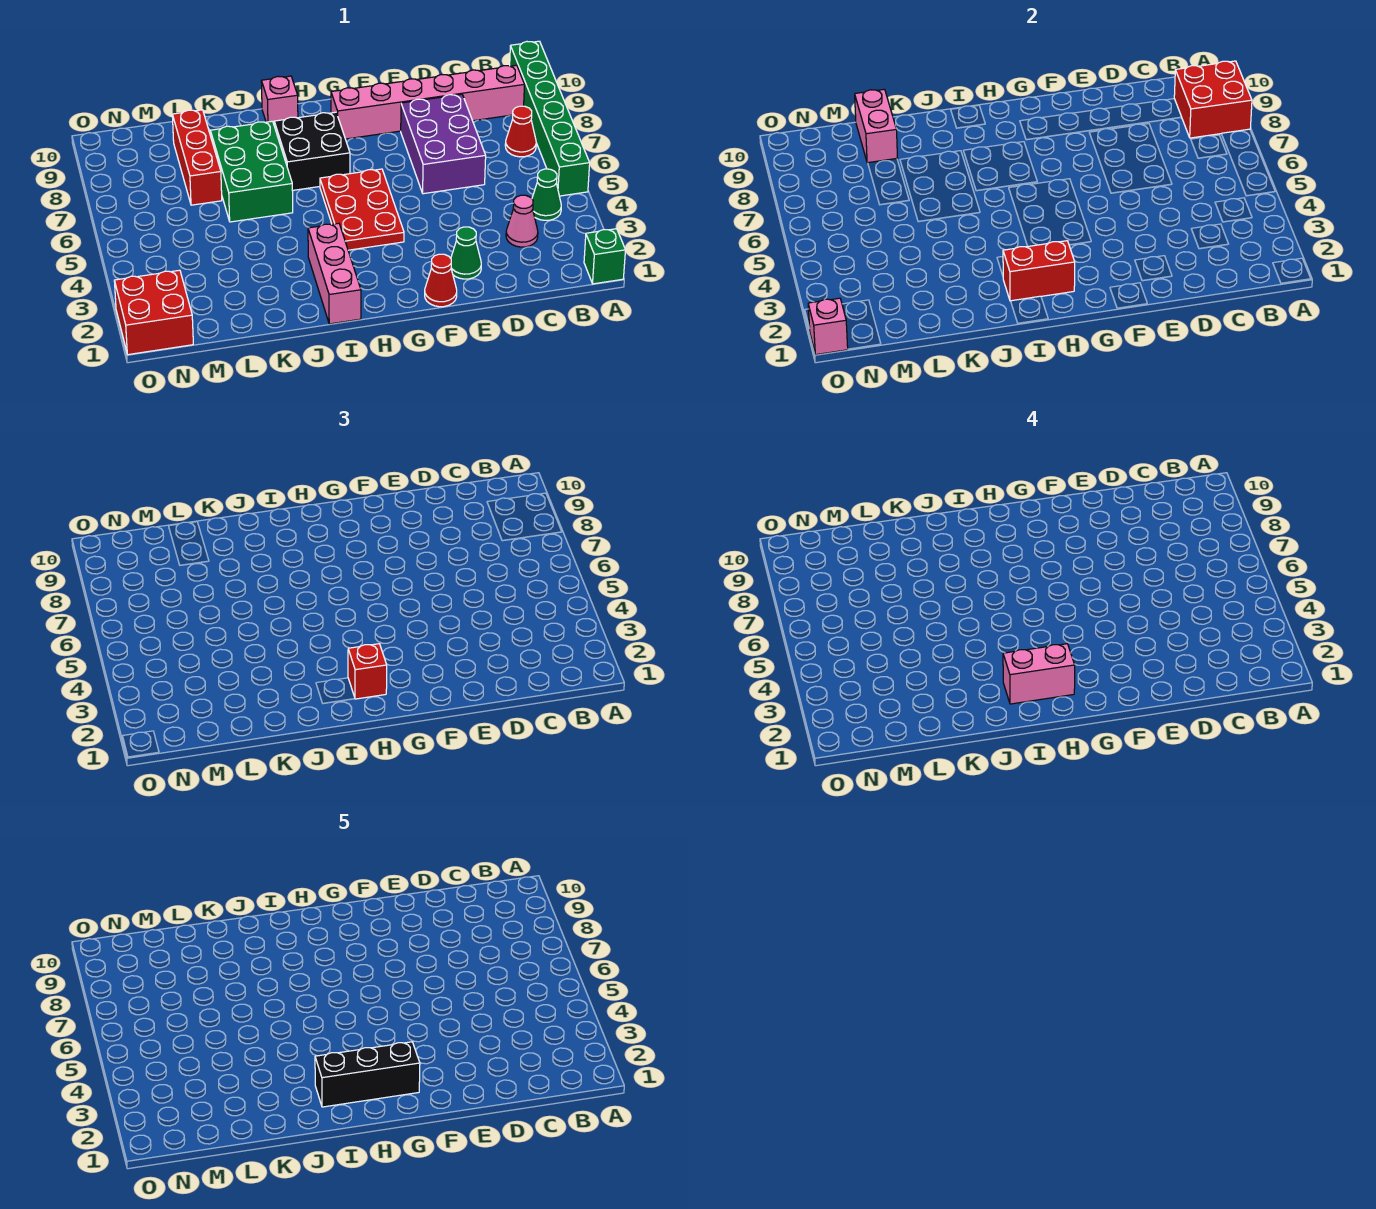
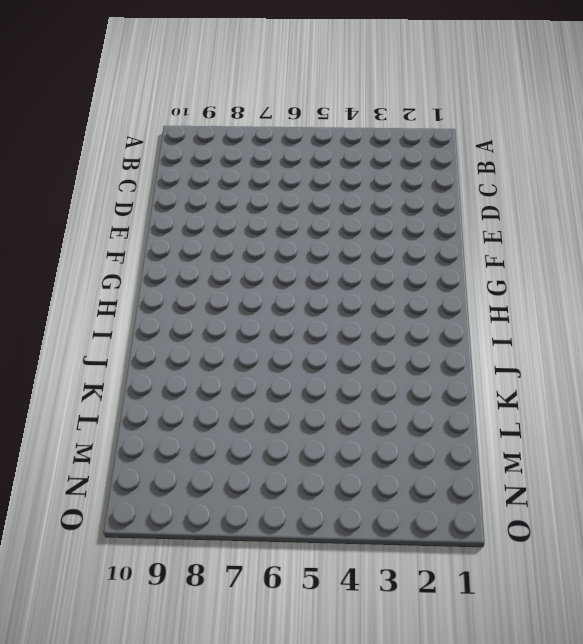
none -> green brick A1 level 1
none -> green brick A5:A10 level 1
none -> green cone B4 level 1

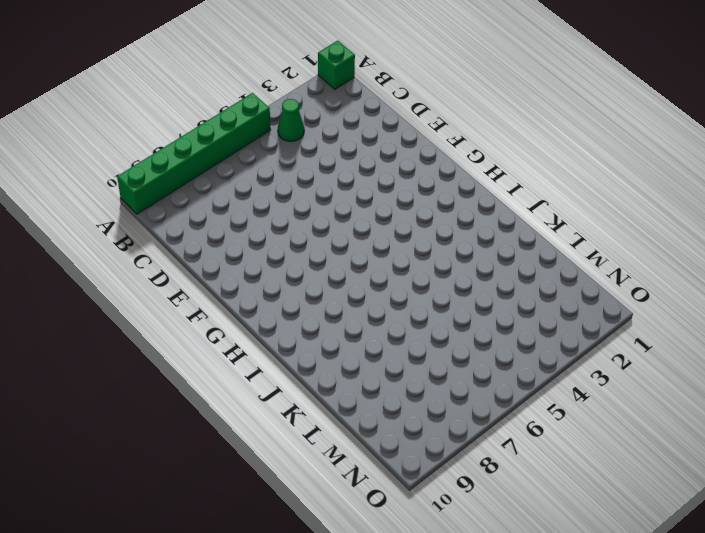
none -> red cone B7 level 1
none -> pink brick B9:G9 level 1
none -> pink cone C3 level 1

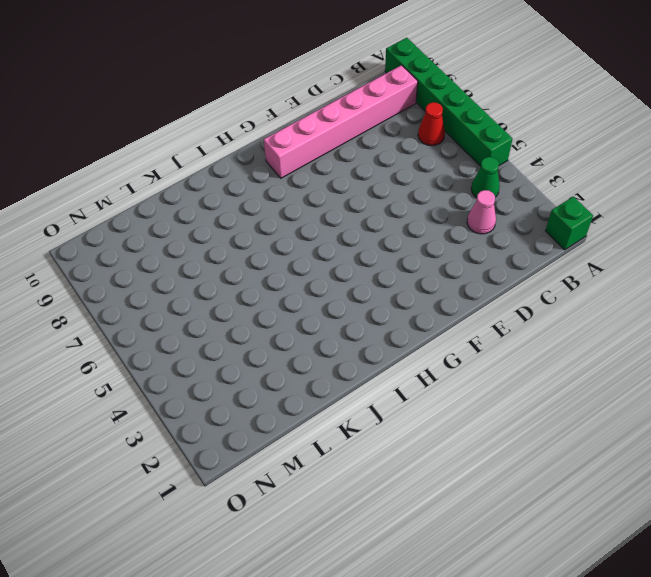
none -> purple brick D6:E8 level 1
none -> green cone E2 level 1
none -> red cone F1 level 1

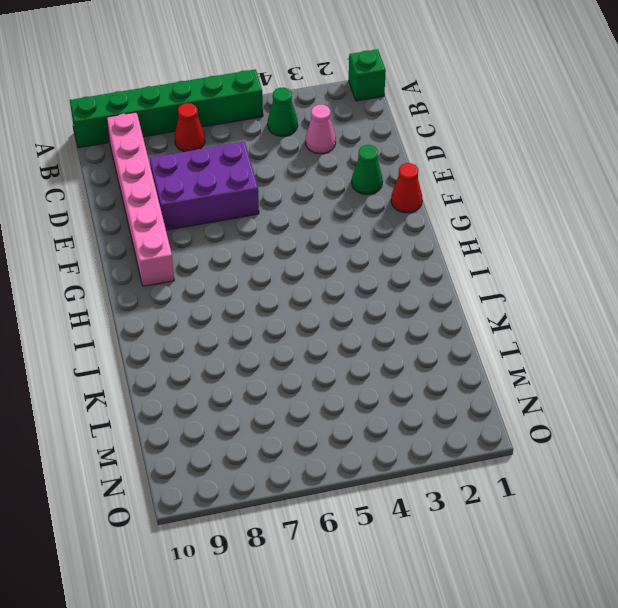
none -> red plate G4:H6 level 1
none -> black brick H7:I8 level 1
none -> pink brick I1:I3 level 1

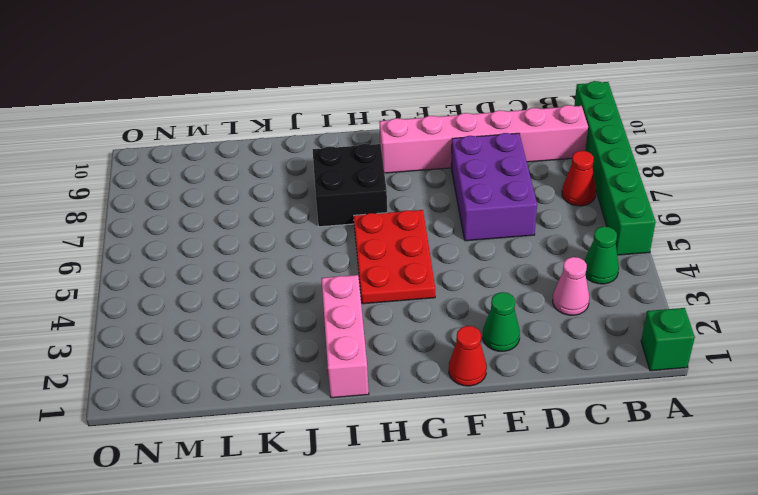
none -> pink brick I10 level 1
none -> green brick J6:K8 level 1
none -> red brick L7:L9 level 1

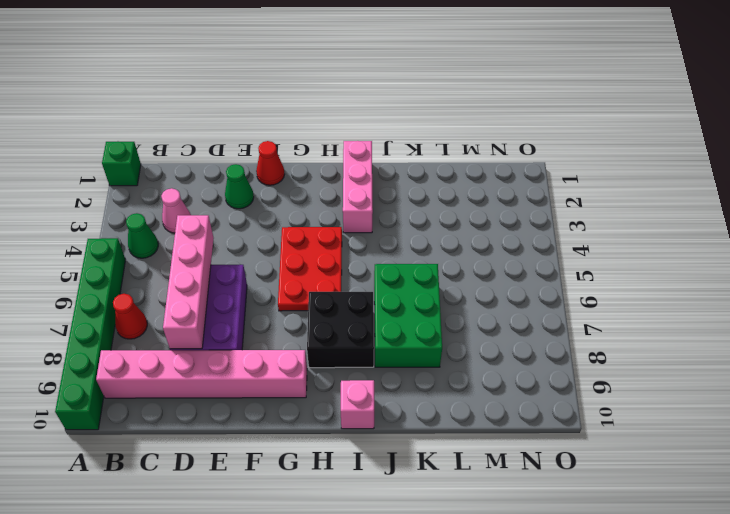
pink brick D5:D8 level 2 -> none
none -> red brick L7:L9 level 1
none -> red brick N1:O2 level 1
none -> red brick A8:B9 level 2

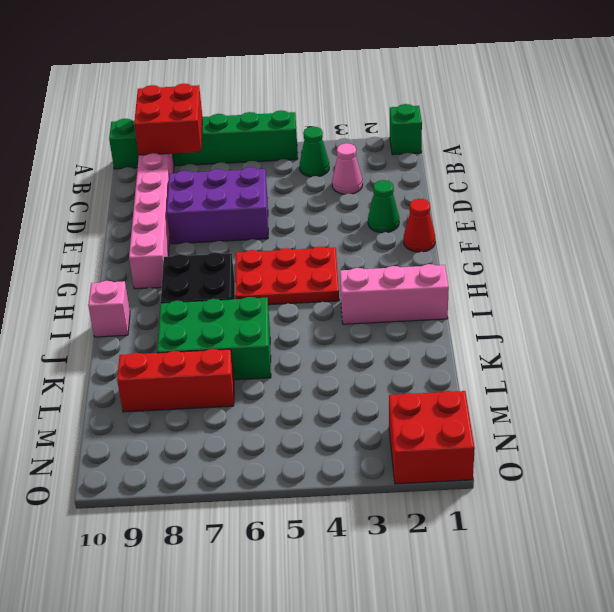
none -> red cone B7 level 1
none -> red brick H2:I2 level 2
none -> pink brick L9:L10 level 2

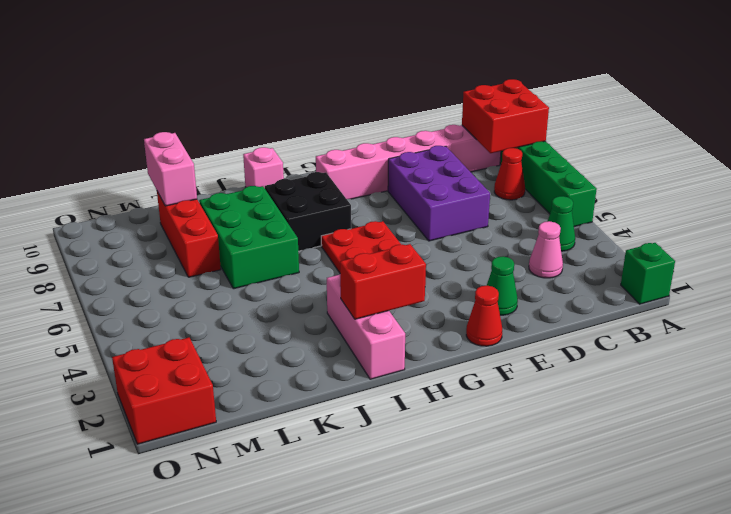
none -> pink brick O1 level 2
none -> red brick H2 level 3
none -> pink brick H2:I2 level 4

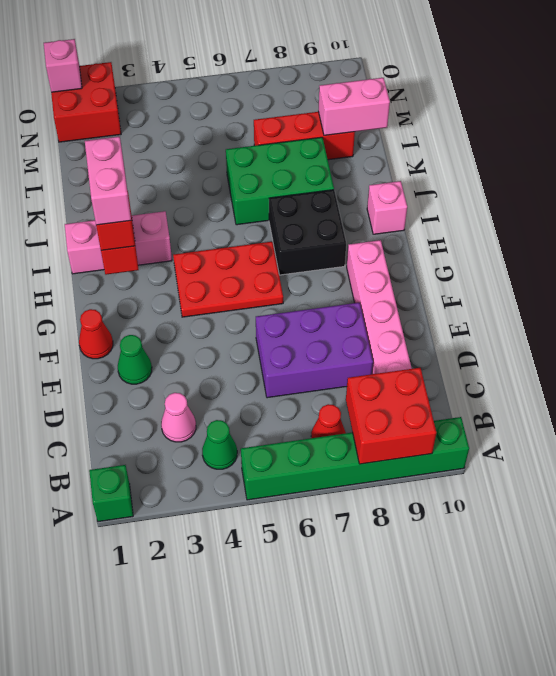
none -> black brick G2:I2 level 5

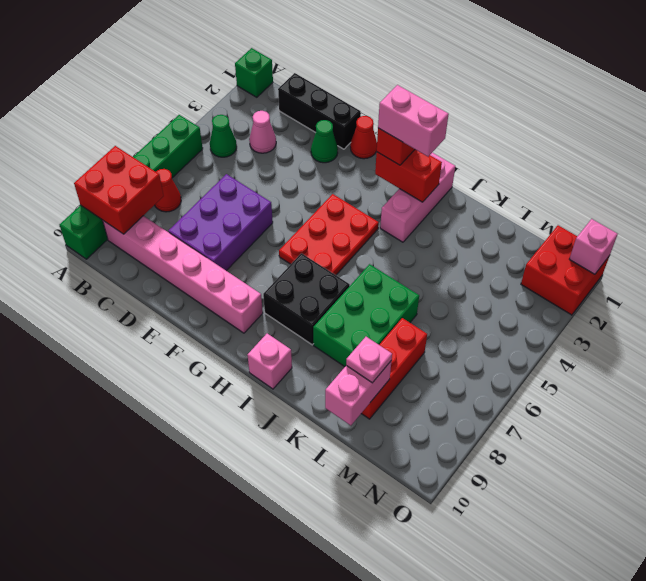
black brick C1:E1 level 1 -> black brick G2:I2 level 5
pink plate L9 level 3 -> none

